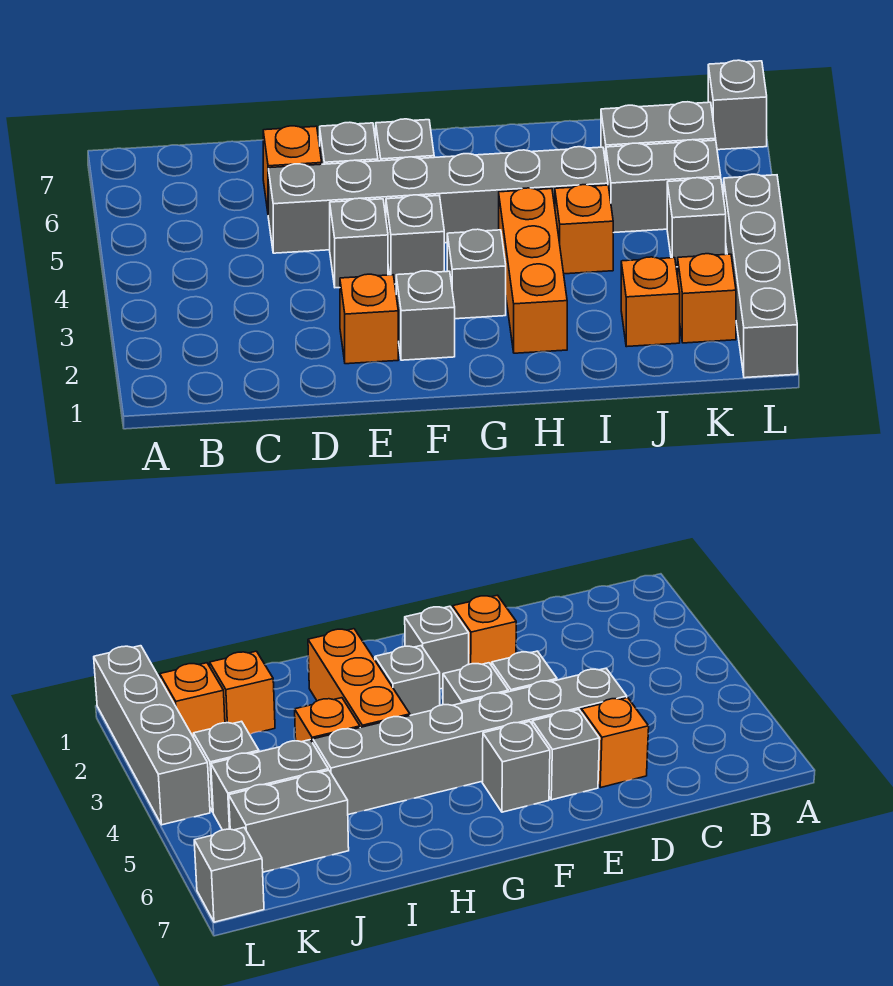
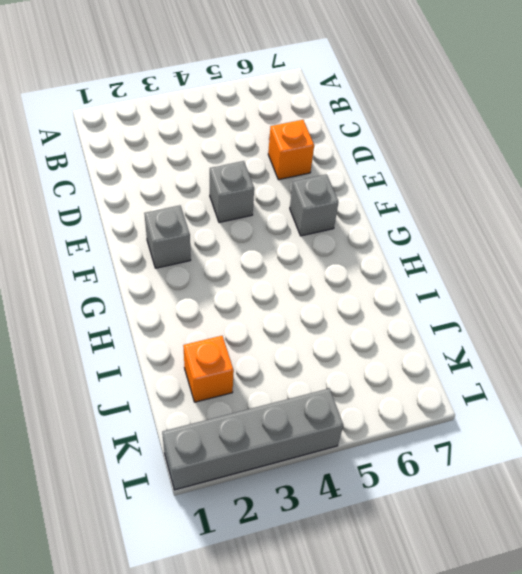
none -> grey brick D5:I5 level 1
none -> orange brick E2 level 1
none -> grey brick E6 level 1

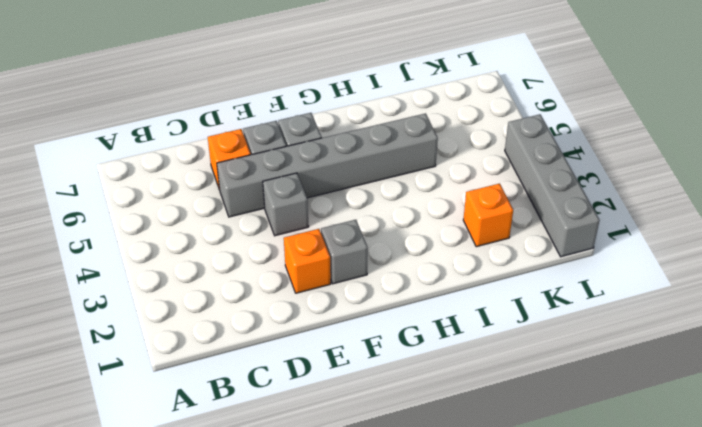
none -> grey brick F4 level 1
none -> grey brick G3 level 1
none -> orange brick H2:H4 level 1

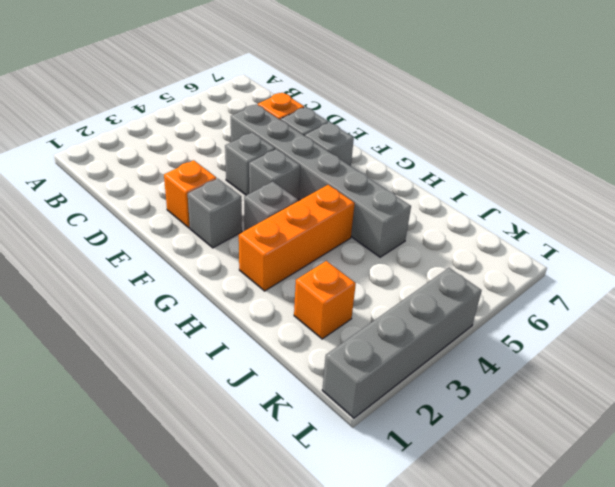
none -> orange brick I4 level 1
none -> grey brick J5:K5 level 1
none -> grey brick J6:K6 level 1

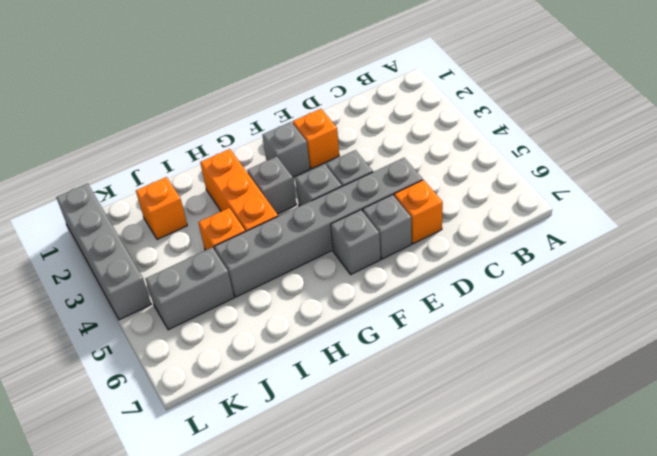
none -> grey brick J6:K6 level 1
none -> orange brick K2 level 1
none -> grey brick K4 level 1

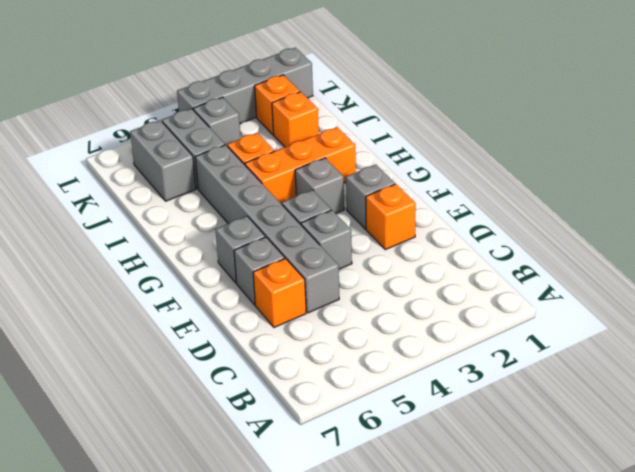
none -> grey brick L7 level 1

